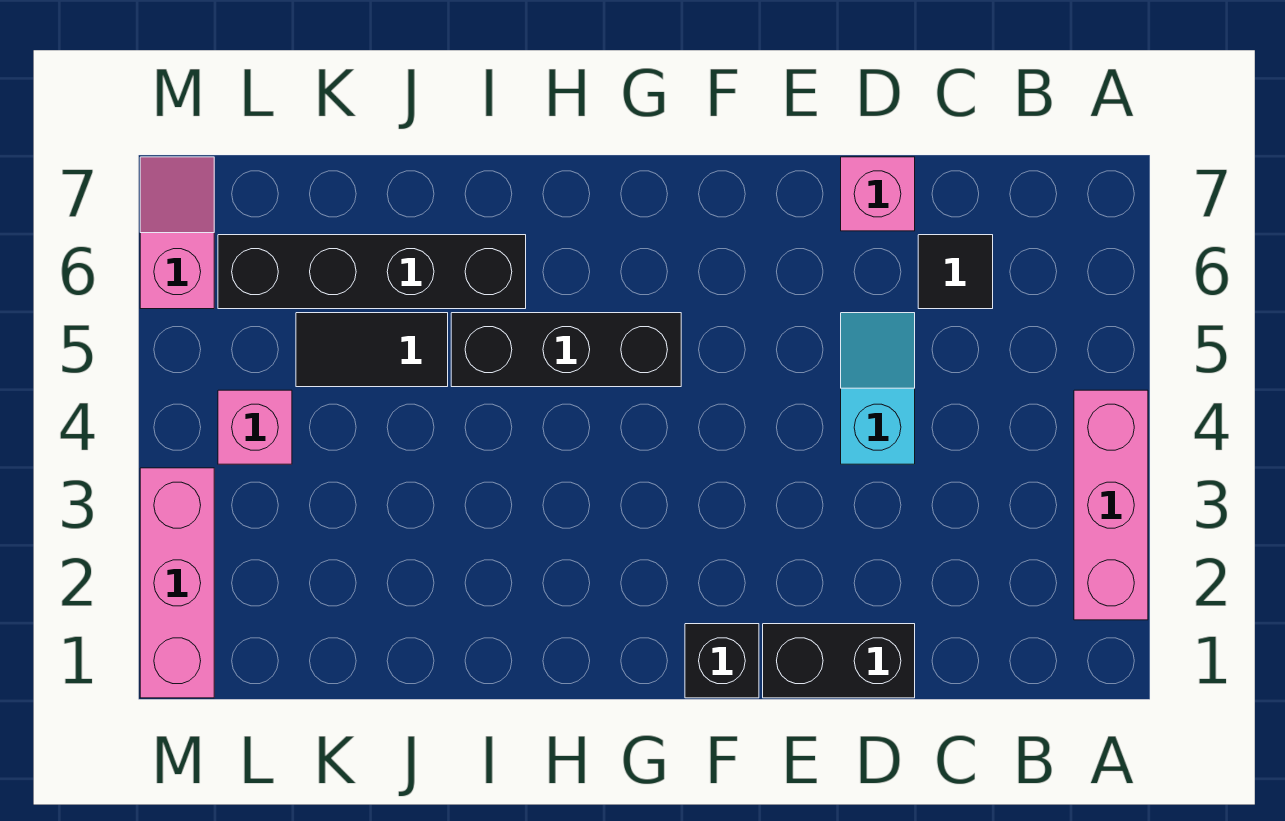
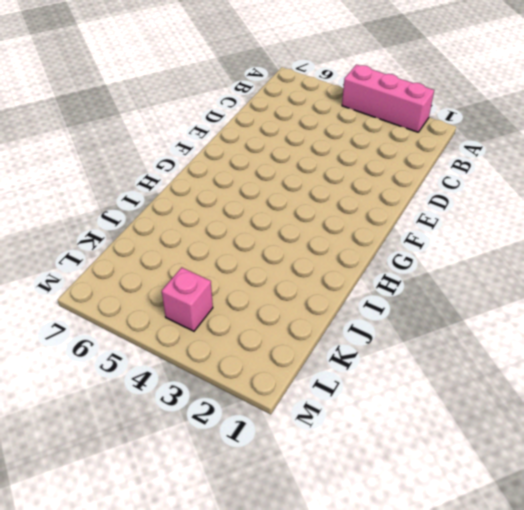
none -> black tile C6 level 1
none -> black brick D1:E1 level 1
none -> cyan slope D4:D5 level 1 top 4

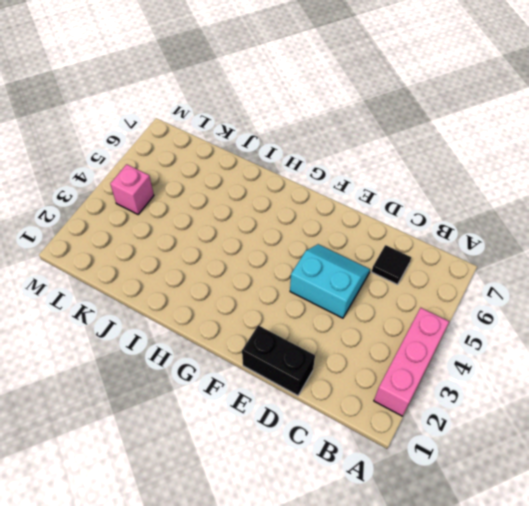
cyan slope D4:E5 level 1 top 4 -> cyan slope D4:D5 level 1 top 4
none -> pink brick D7 level 1
none -> black brick F1 level 1
none -> black brick G5:I5 level 1

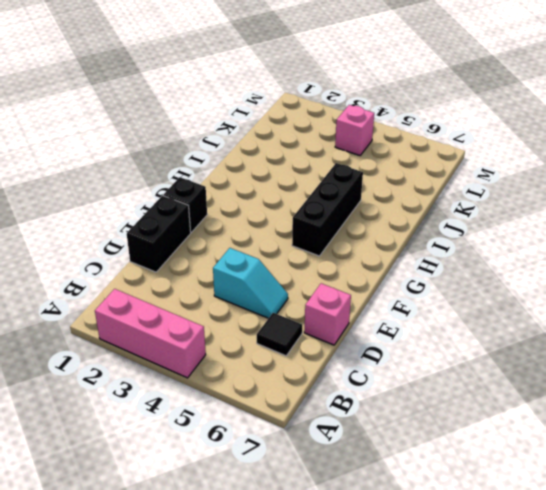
none -> black brick I6:L6 level 1
none -> black tile J5:K5 level 1
none -> pink brick M1:M3 level 1

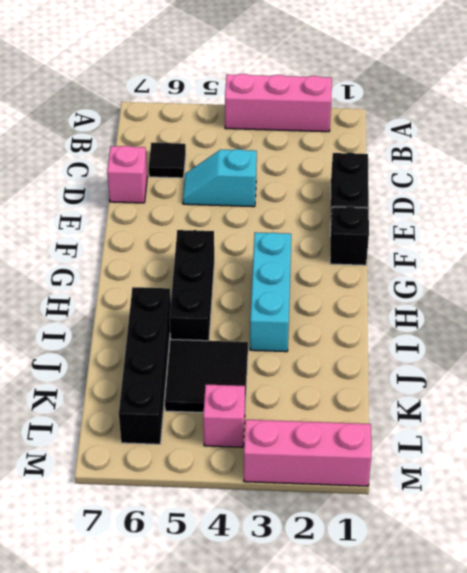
cyan brick G3:I3 level 1 -> none
black tile J4:K5 level 1 -> black tile J5:K5 level 1
none -> pink slope M6:M7 level 1 top 6

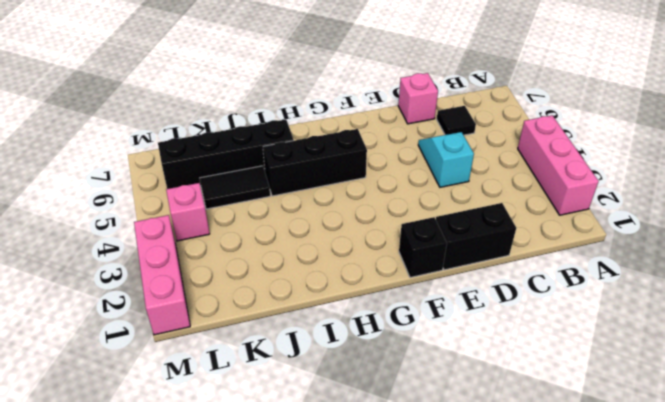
none -> pink slope M6:M7 level 1 top 6

